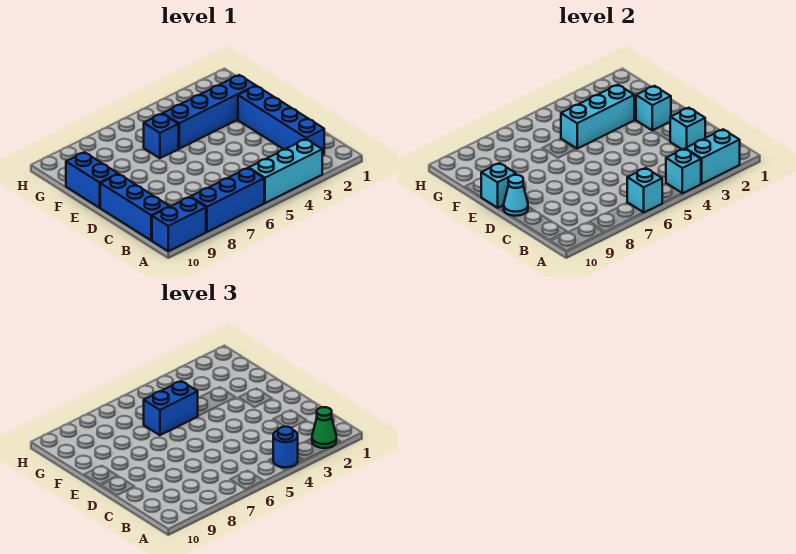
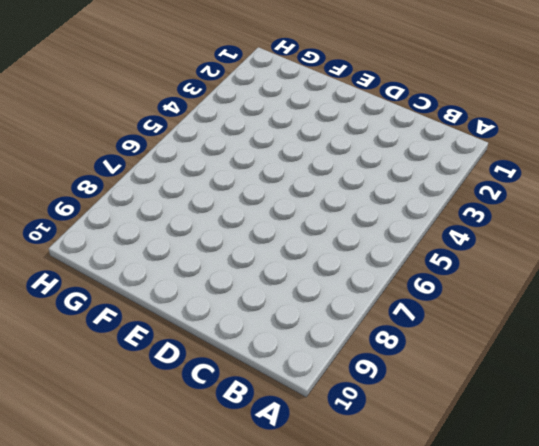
none -> cyan brick A3:A5 level 1
none -> blue brick A6:A8 level 1
none -> blue brick A9:A10 level 1

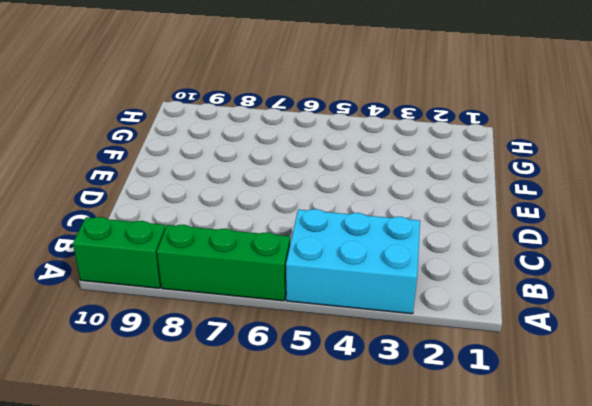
cyan brick A3:B5 level 1 -> cyan brick A3:A5 level 1
green brick A6:A8 level 1 -> blue brick A6:A8 level 1
green brick A9:A10 level 1 -> blue brick A9:A10 level 1
none -> blue brick B2:E2 level 1
none -> blue brick B10:D10 level 1
none -> blue brick E10:F10 level 1

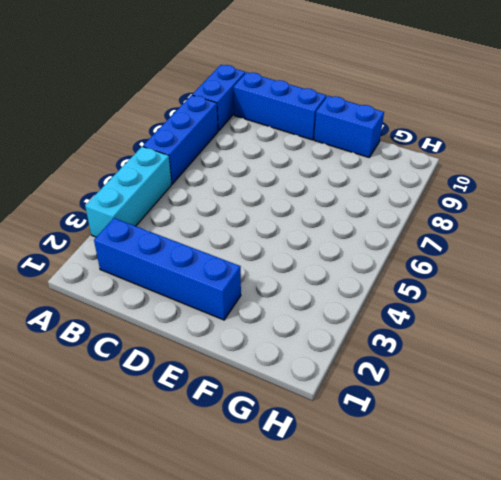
none -> blue brick F2:F5 level 1
none -> blue brick F6 level 1
none -> cyan brick A2:A3 level 2

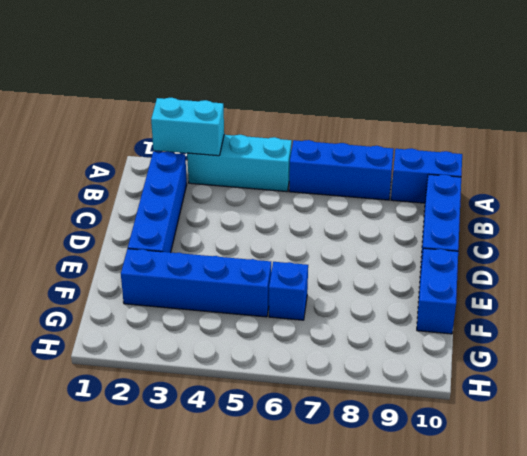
none -> cyan brick A4 level 2
none -> cyan brick A6 level 2
none -> cyan brick C2 level 2

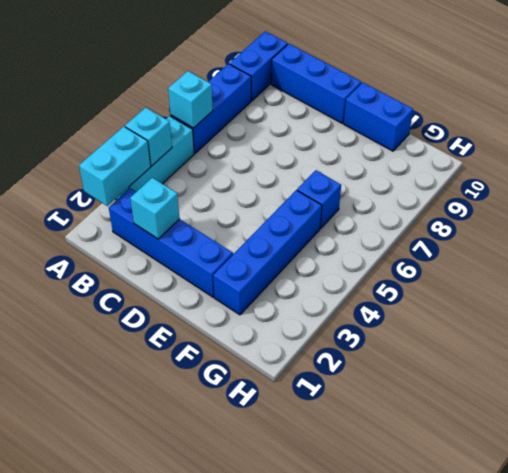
none -> cyan cone D10 level 2
none -> cyan brick E2 level 2
none -> cyan brick E10 level 2

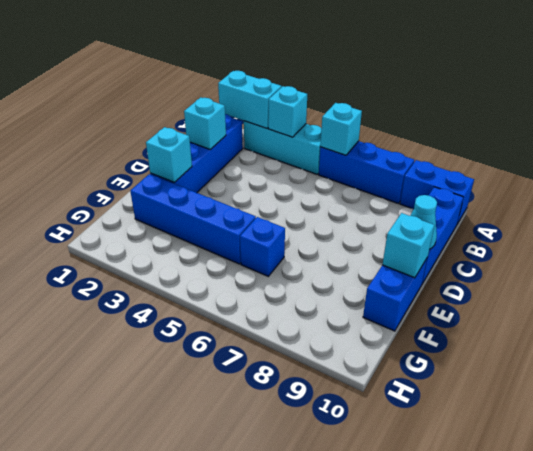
none -> cyan brick F3:F5 level 2
none -> green cone A2 level 3
none -> blue round brick A4 level 3

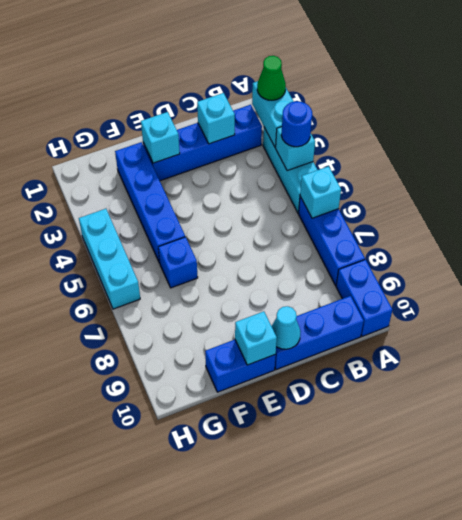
cyan brick H4:H6 level 1 -> cyan brick F3:F5 level 2
none -> blue brick F5:F6 level 3

